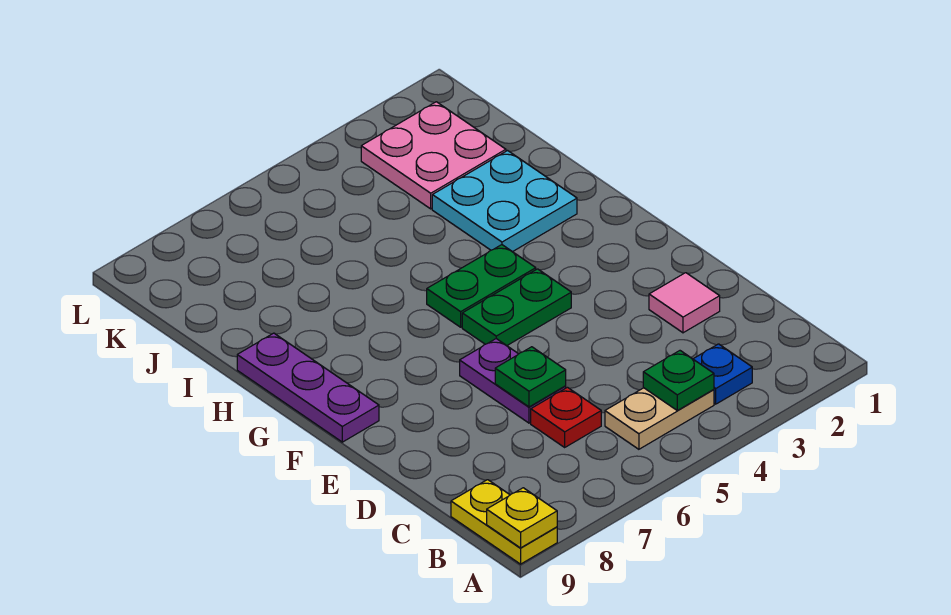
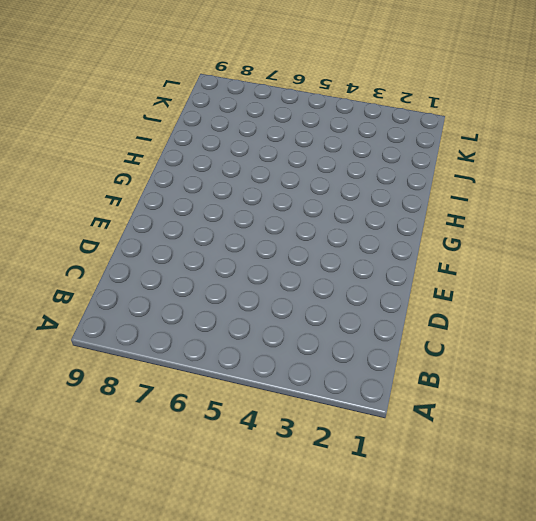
none -> yellow plate A9:B9 level 1
none -> blue plate B3 level 1
none -> tan plate B4:B5 level 1

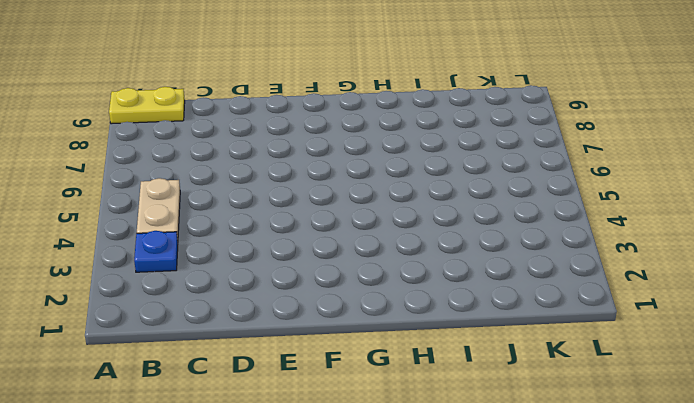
none -> red plate C6 level 1
none -> pink tile D2 level 1
none -> purple plate D6:E6 level 1

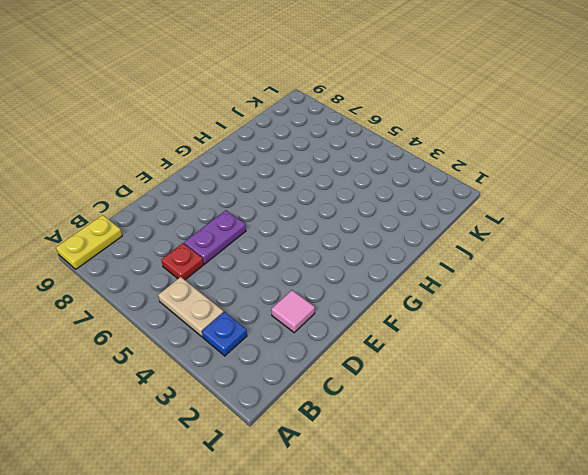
none -> green plate F4:F5 level 1
none -> purple plate F9:H9 level 1
none -> green plate G4:G5 level 1

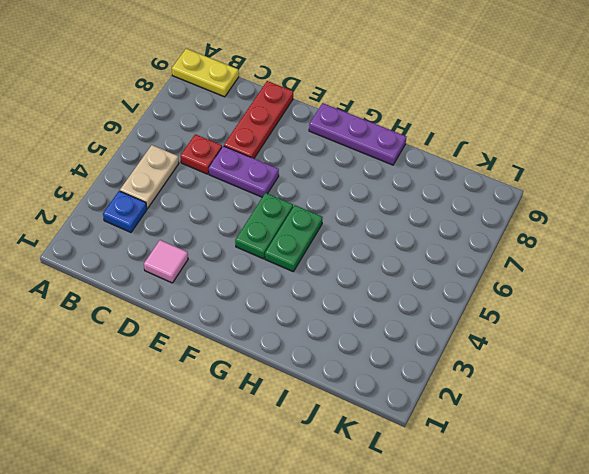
red plate D7:D9 level 1 -> none
none -> cyan plate H2:I3 level 1
none -> pink plate J2:K3 level 1
none -> yellow plate A9 level 2

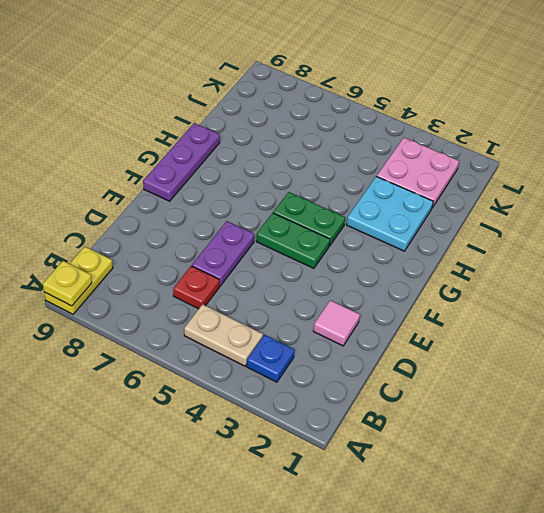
none -> green plate B4 level 2
none -> green plate D6 level 2

